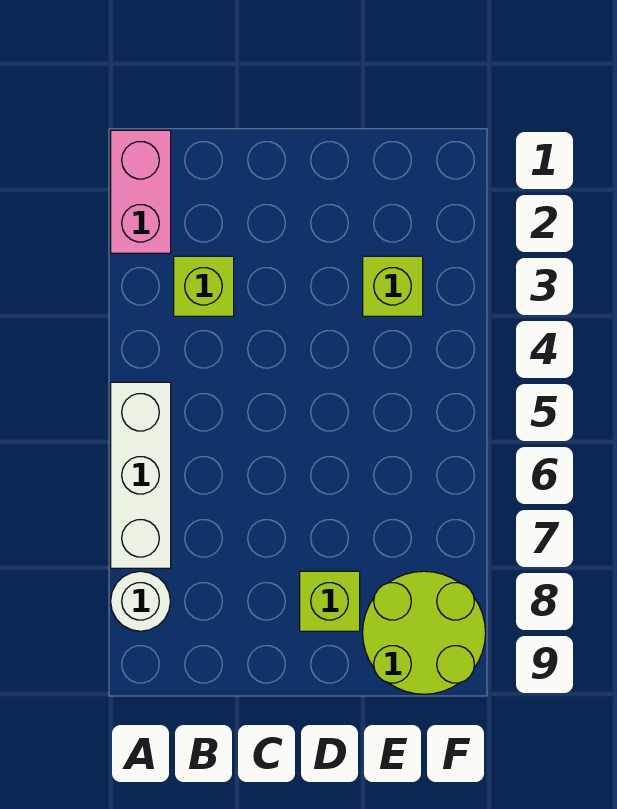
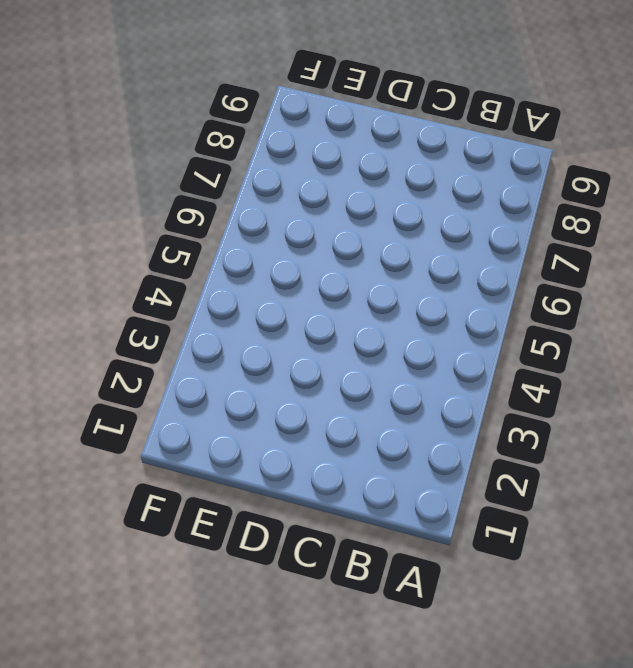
none -> pink brick A1:A2 level 1
none -> white brick A5:A7 level 1

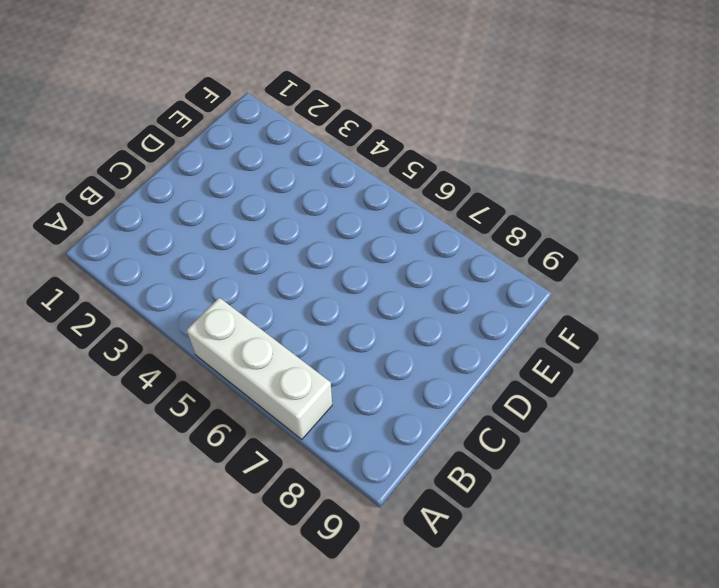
none -> pink brick A1:A2 level 1
none -> white round brick A8 level 1

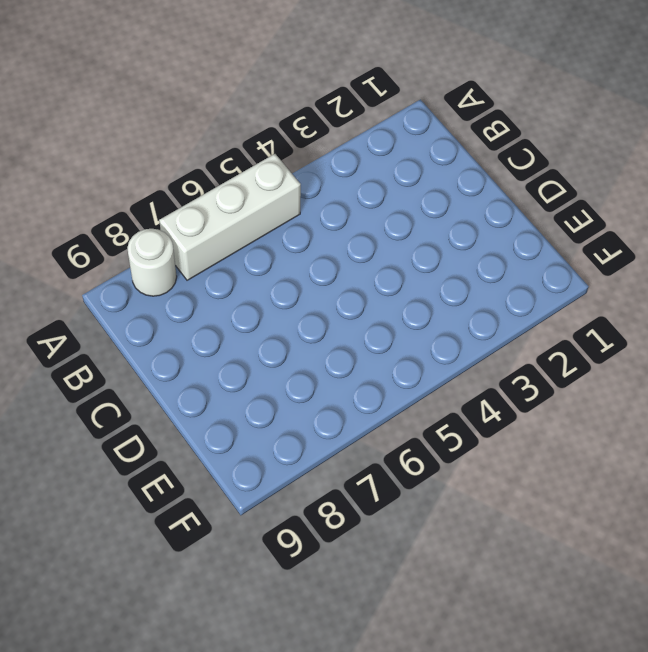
none -> pink brick A1:A2 level 1
none -> lime brick B3 level 1

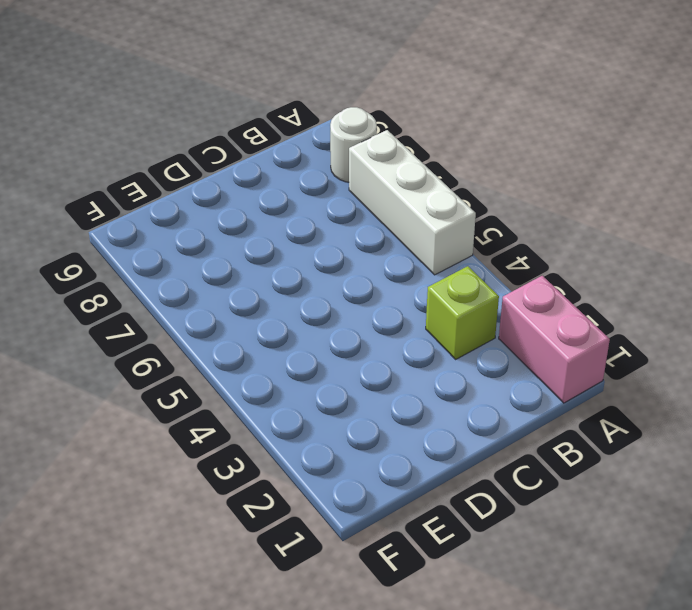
none -> lime brick D8 level 1
none -> lime brick E3 level 1

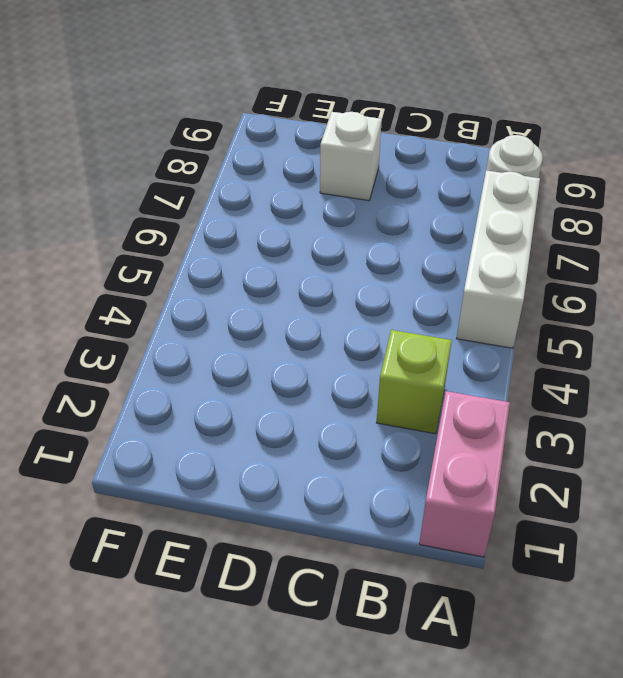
white brick D8 level 1 -> lime brick D8 level 1
none -> lime brick E3 level 1
none -> lime round brick E8:F9 level 1

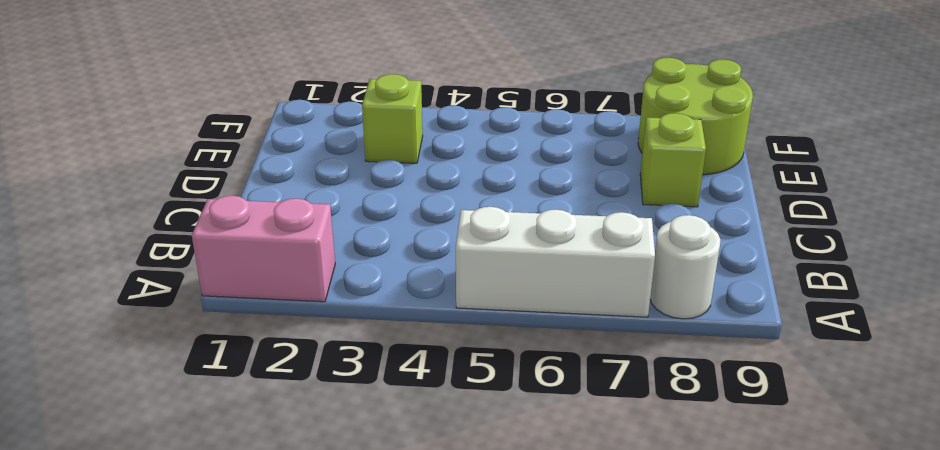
none -> lime brick B3 level 1

